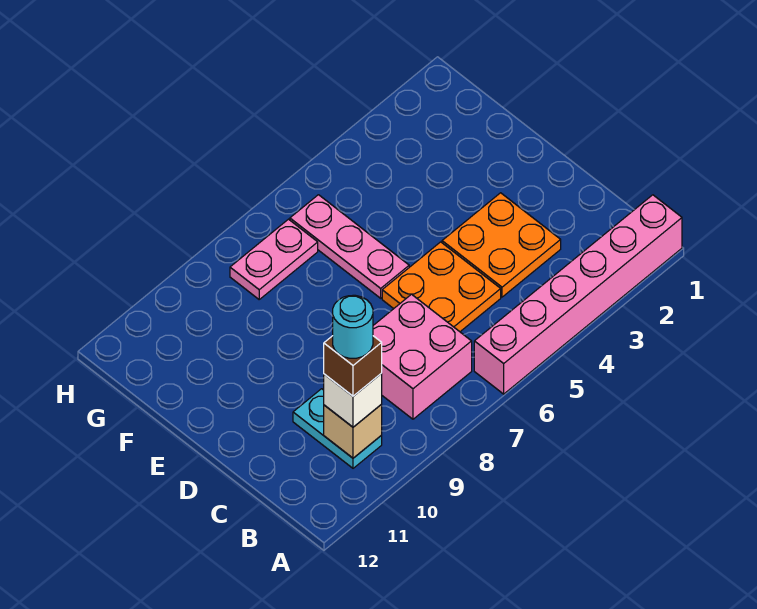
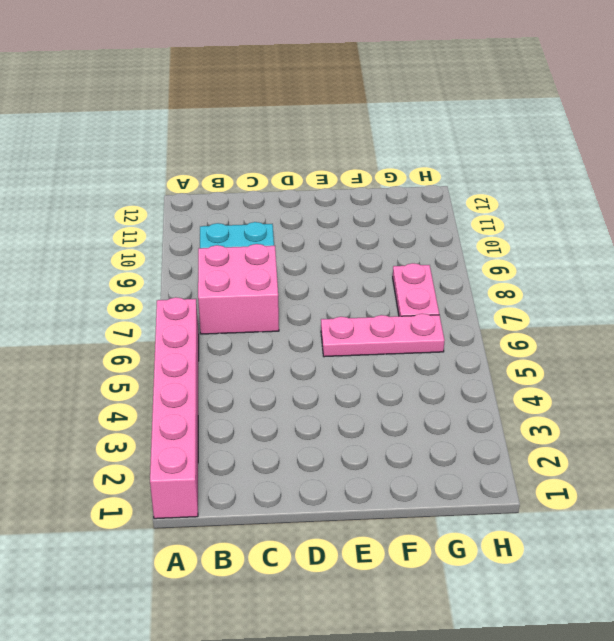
none -> orange plate C3:D4 level 1
none -> orange plate C5:D6 level 1

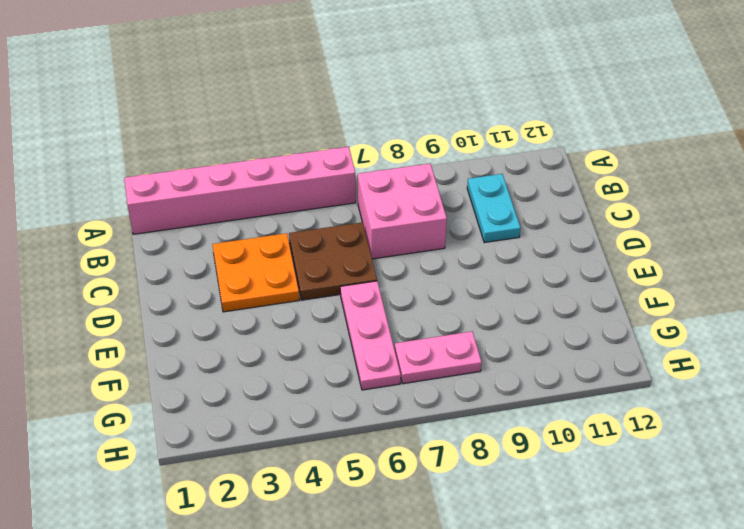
brown plate C5:D6 level 1 -> orange plate C5:D6 level 1
none -> tan brick B10 level 2
none -> white brick B10 level 3

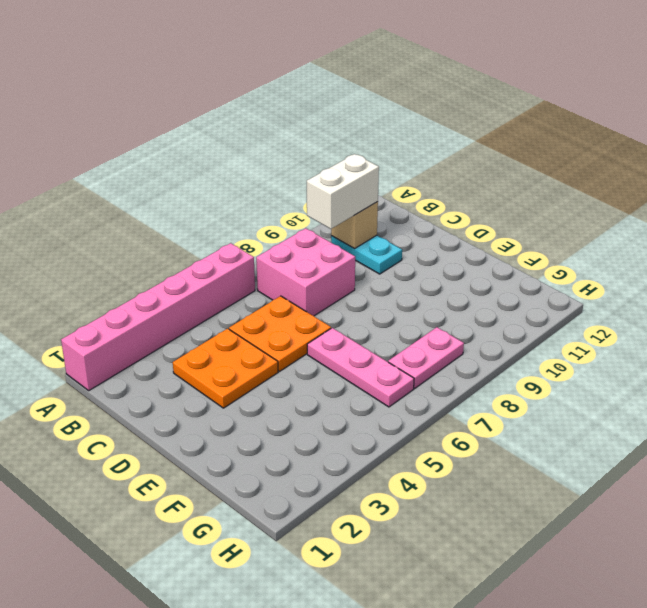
white brick B9:B10 level 3 -> white brick B10 level 3
none -> brown brick B10 level 4
none -> cyan round brick B10 level 5

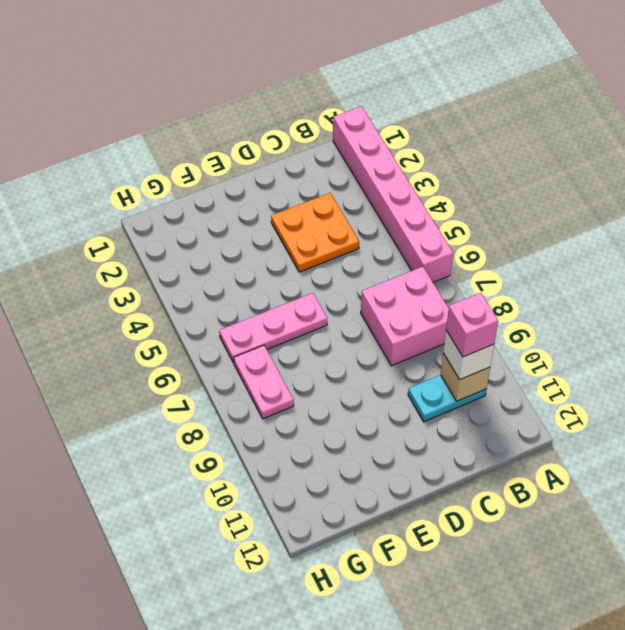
pink brick B10 level 4 -> brown brick B10 level 4
none -> orange plate C5:D6 level 1
none -> cyan round brick B10 level 5

